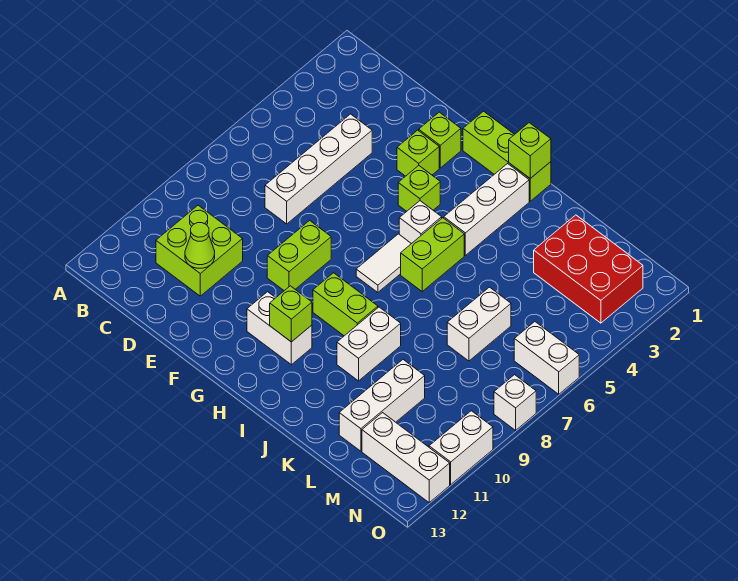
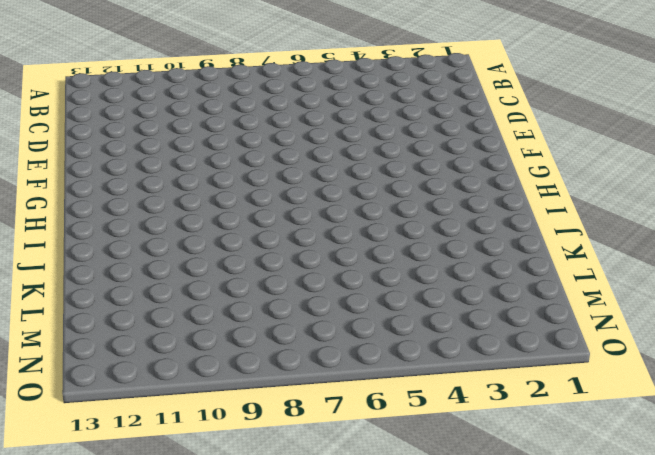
none -> lime brick C10:D11 level 1
none -> white brick D4:D7 level 1
none -> lime brick F2 level 1

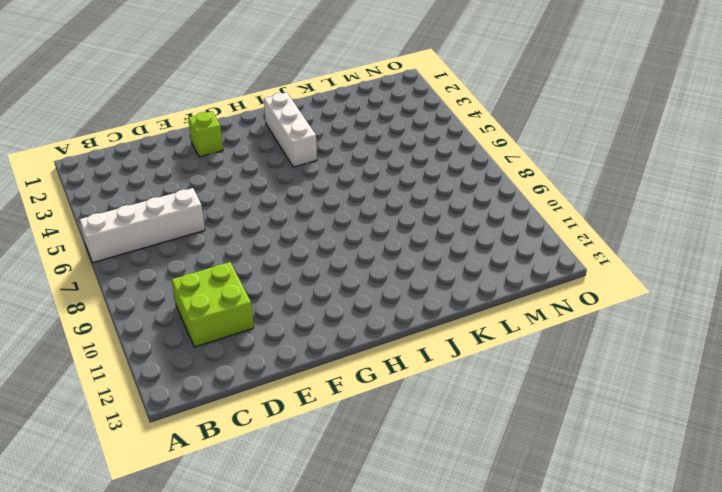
white brick A6:D6 level 1 -> white brick D4:D7 level 1
none -> lime brick F3 level 1
none -> lime brick F8:F9 level 1
none -> lime brick G1:I1 level 1

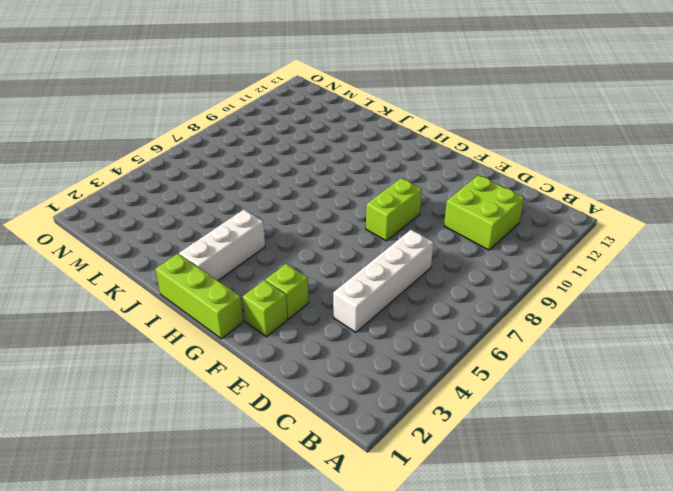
none -> lime brick G4 level 1
none -> white brick G11:H11 level 1
none -> white brick H5 level 1

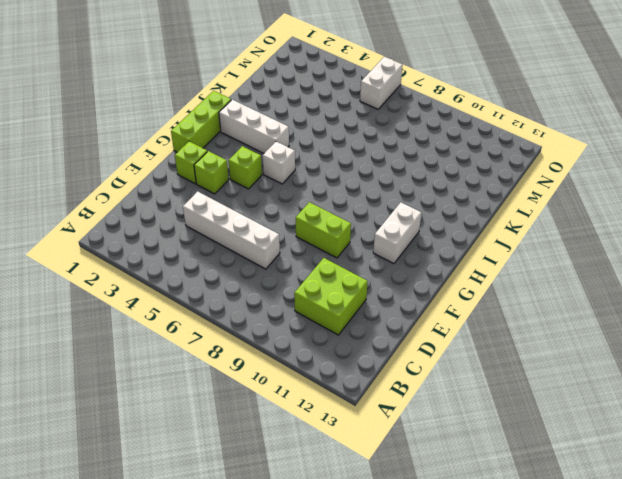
none -> white tile H6:H7 level 1
none -> lime brick H9:I9 level 1
none -> lime brick I5:I6 level 1

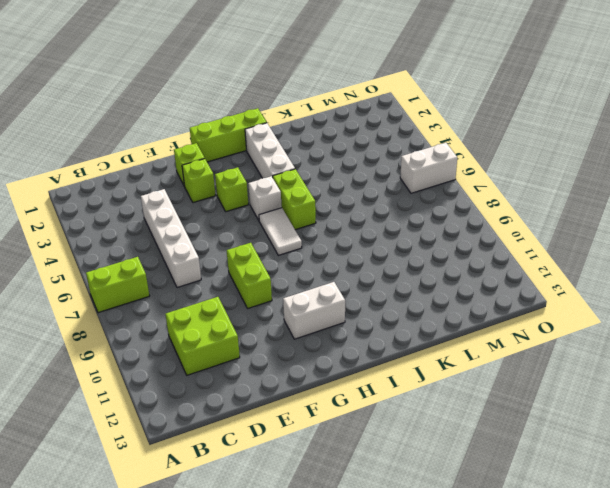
lime brick A7:B7 level 1 -> lime brick H9:I9 level 1
none -> white brick J9:J10 level 1
none -> red brick L2:N3 level 1
none -> white brick L6:L7 level 1

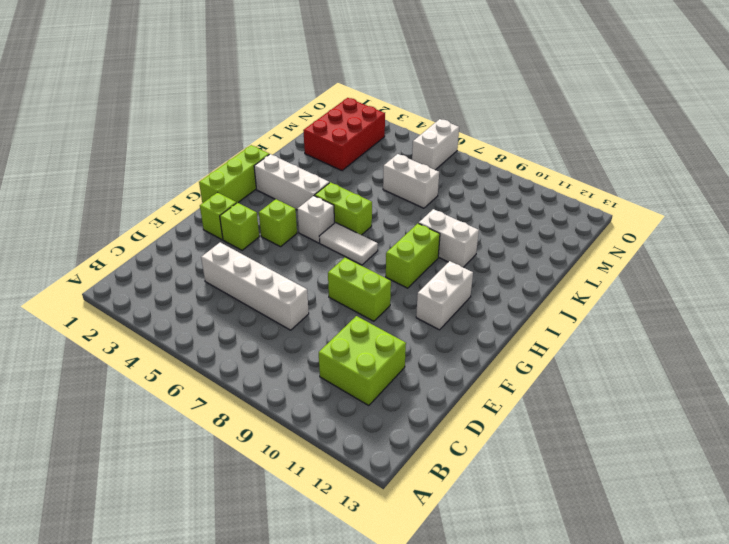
none -> white brick L10:L12 level 1
none -> white brick M12:O12 level 1
none -> white brick O8 level 1

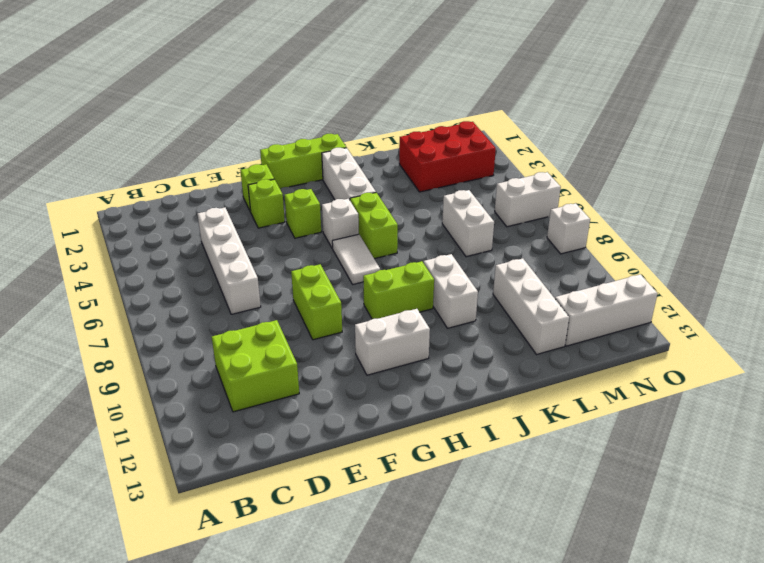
none -> white brick O10:O11 level 1
none -> lime cone D11 level 2
none -> lime brick H11 level 2

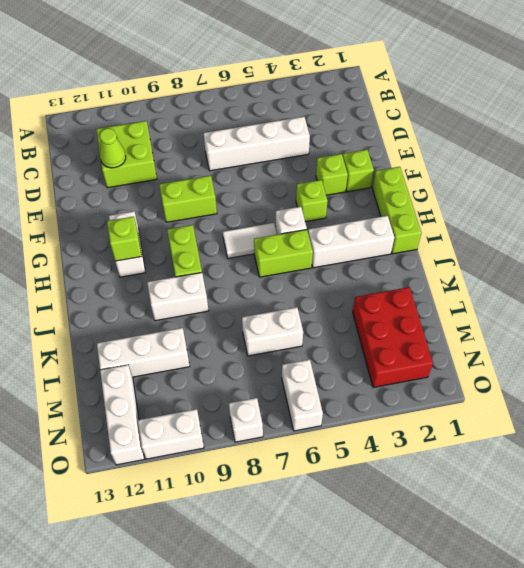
none -> lime brick I1 level 2

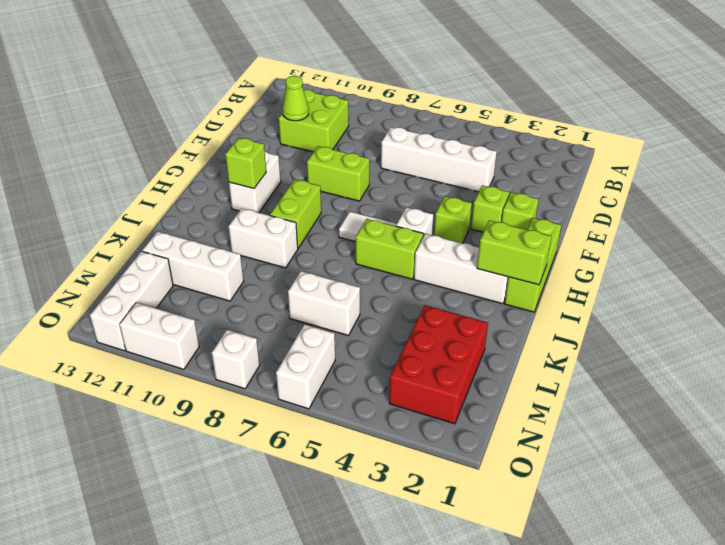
lime brick I1:I2 level 2 -> lime brick I1 level 2

